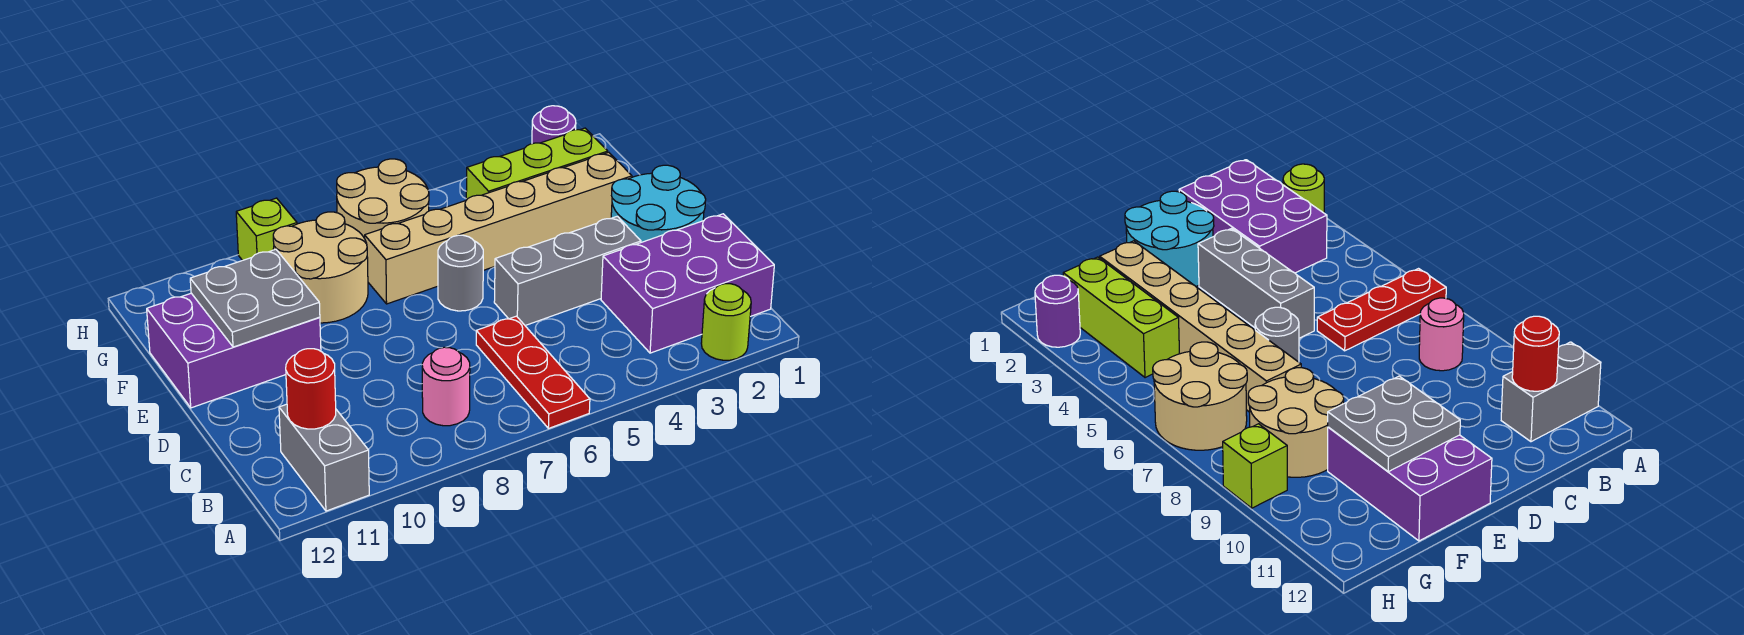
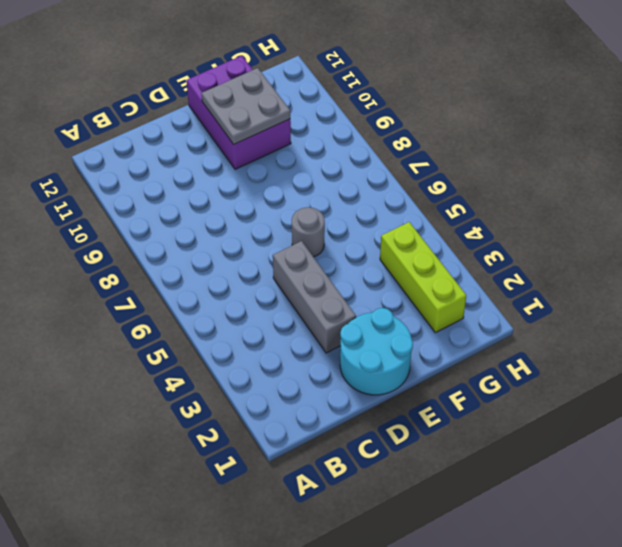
none -> lime round brick A2 level 1
none -> red plate A6:C6 level 1
none -> grey brick A11:B11 level 1

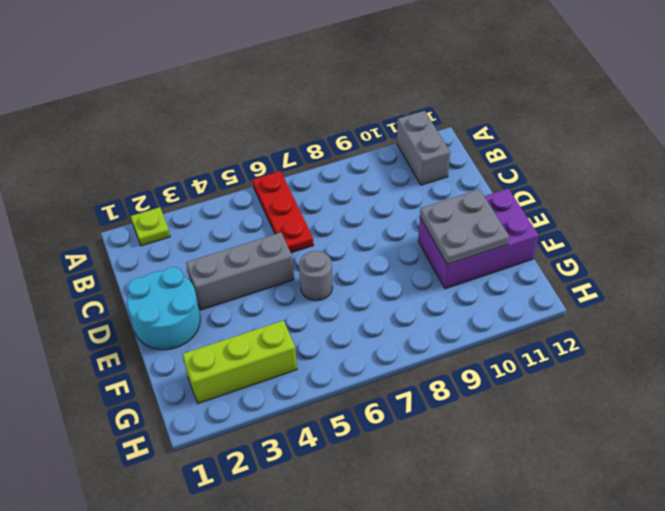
lime plate A2 level 1 -> lime round brick A2 level 1
none -> purple brick B1:C3 level 1
none -> pink round brick B8 level 1
none -> tan brick F2:F7 level 1

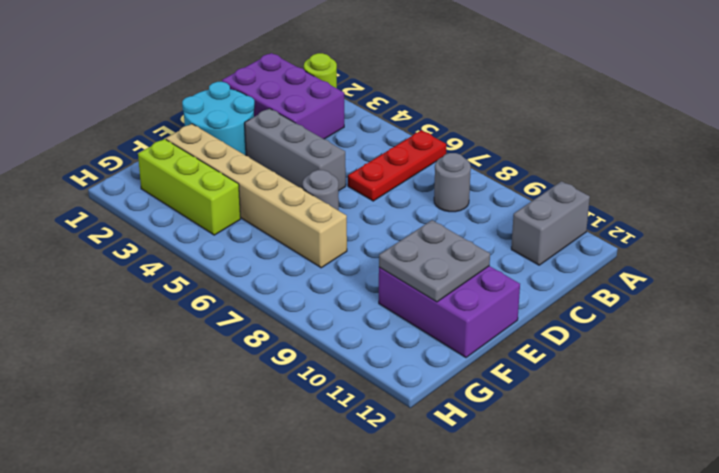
grey round brick B8 level 1 -> pink round brick B8 level 1
none -> tan round brick F8:G9 level 1
none -> tan round brick G6:H7 level 1
none -> purple round brick H2 level 1

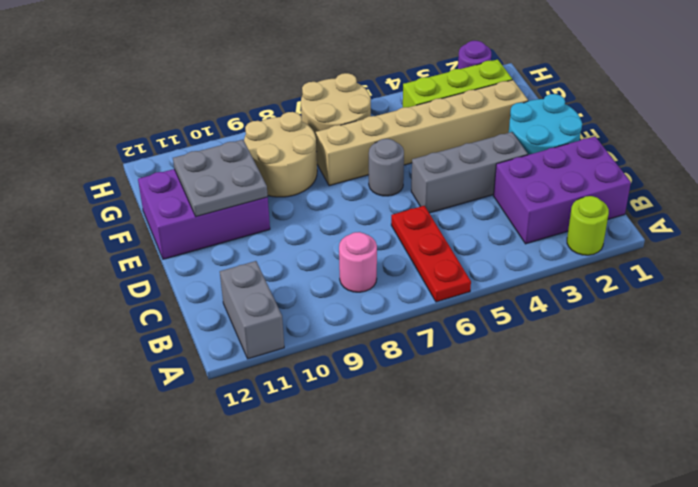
none -> lime brick H9 level 1
none -> red round brick B11 level 2

